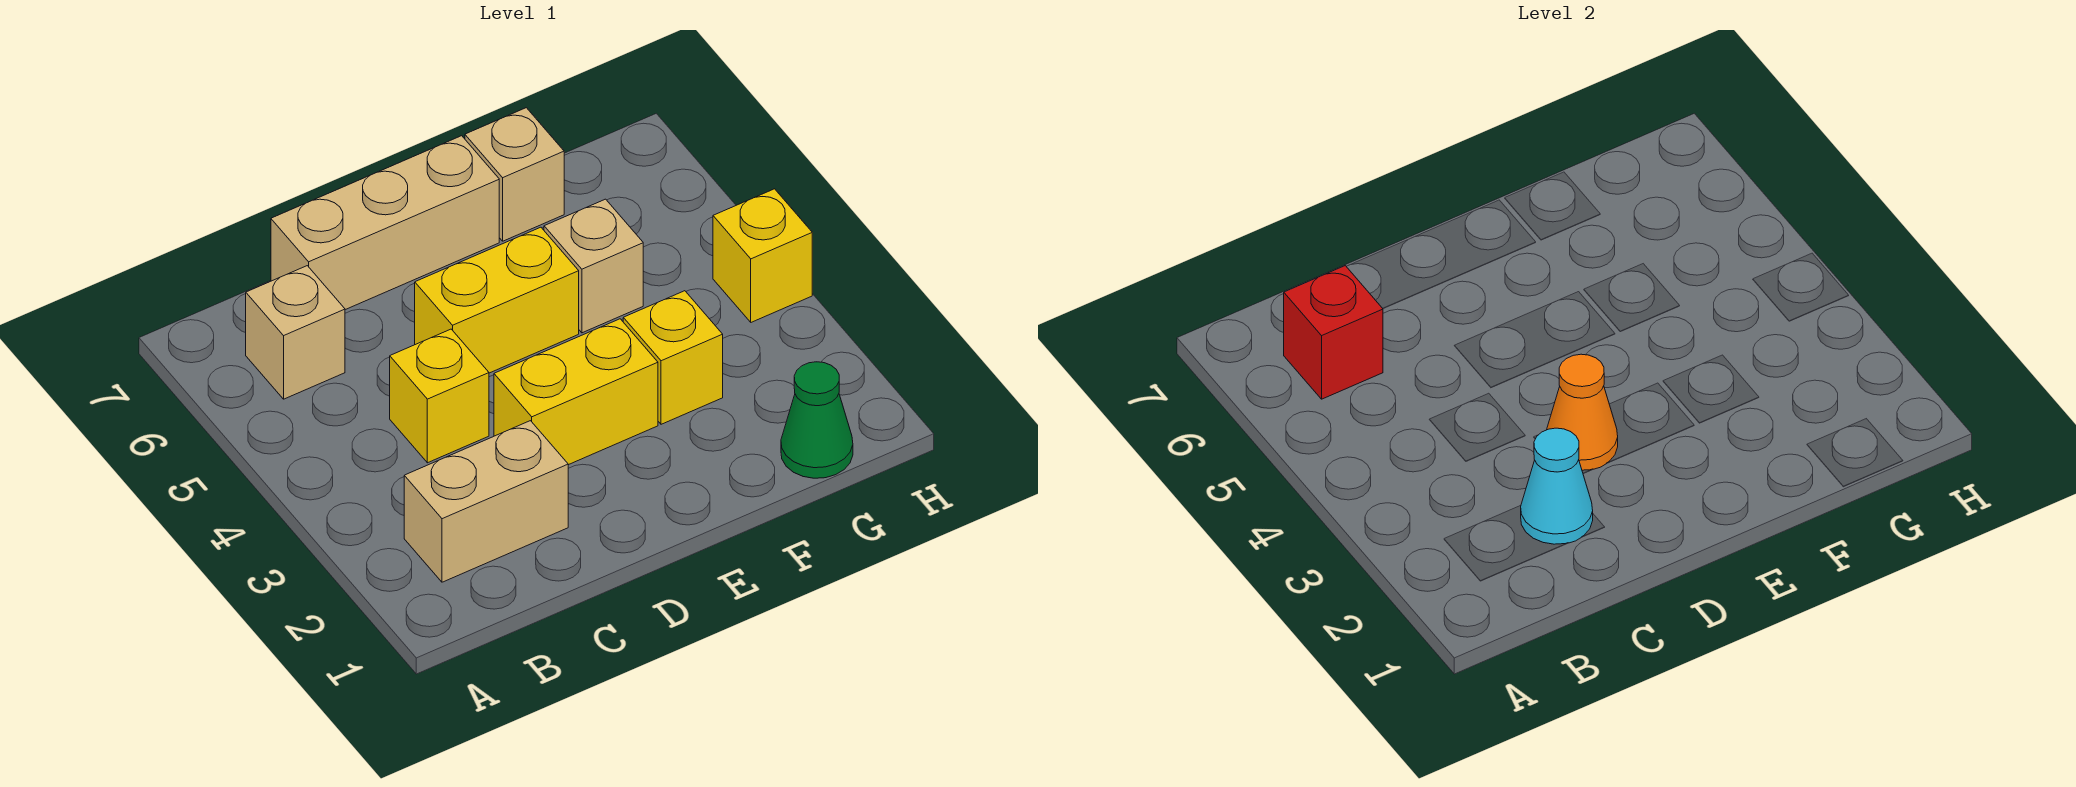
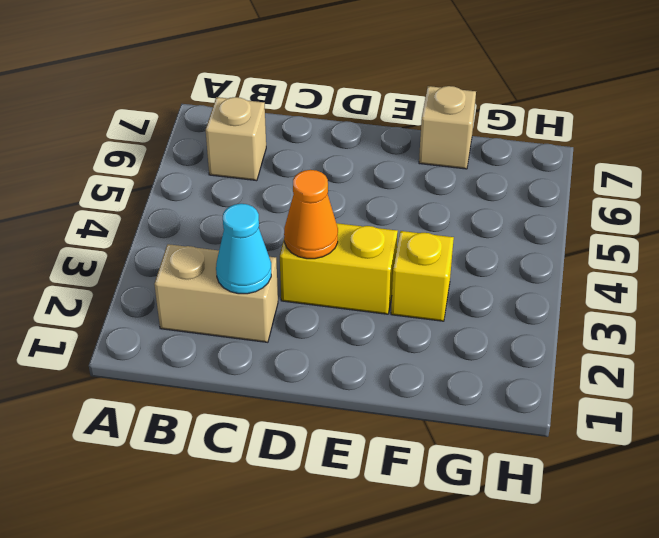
none -> yellow brick C4 level 1
none -> tan brick C7:E7 level 1
none -> yellow brick D5:E5 level 1

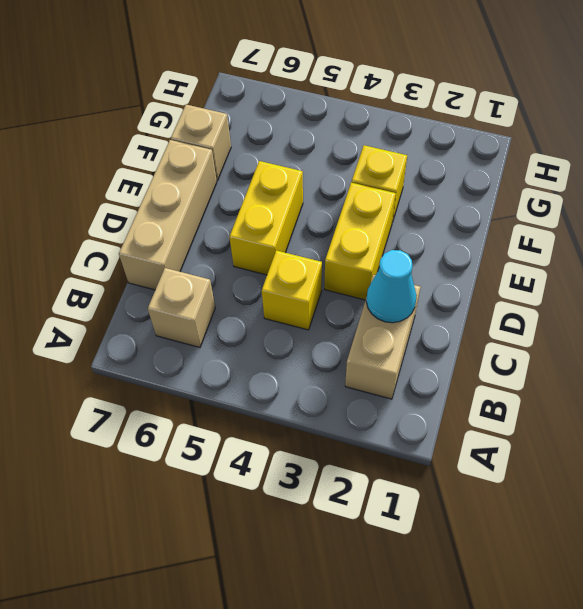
none -> tan brick F5 level 1
none -> green cone G1 level 1
none -> yellow brick H4 level 1

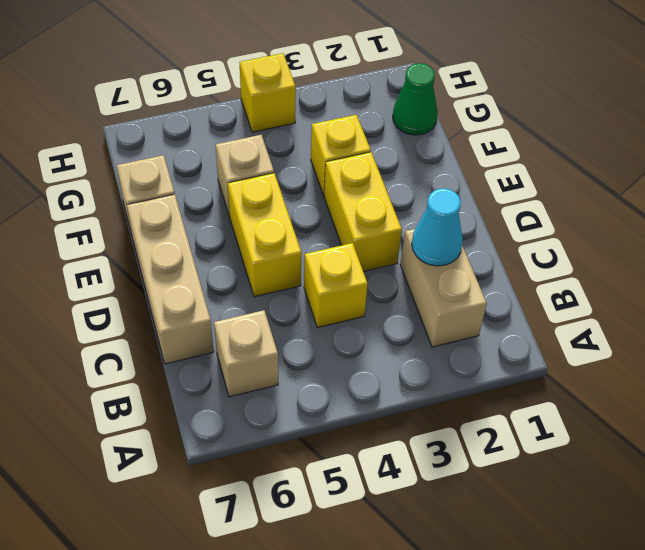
none -> red brick B6 level 2
none -> orange cone D3 level 2

